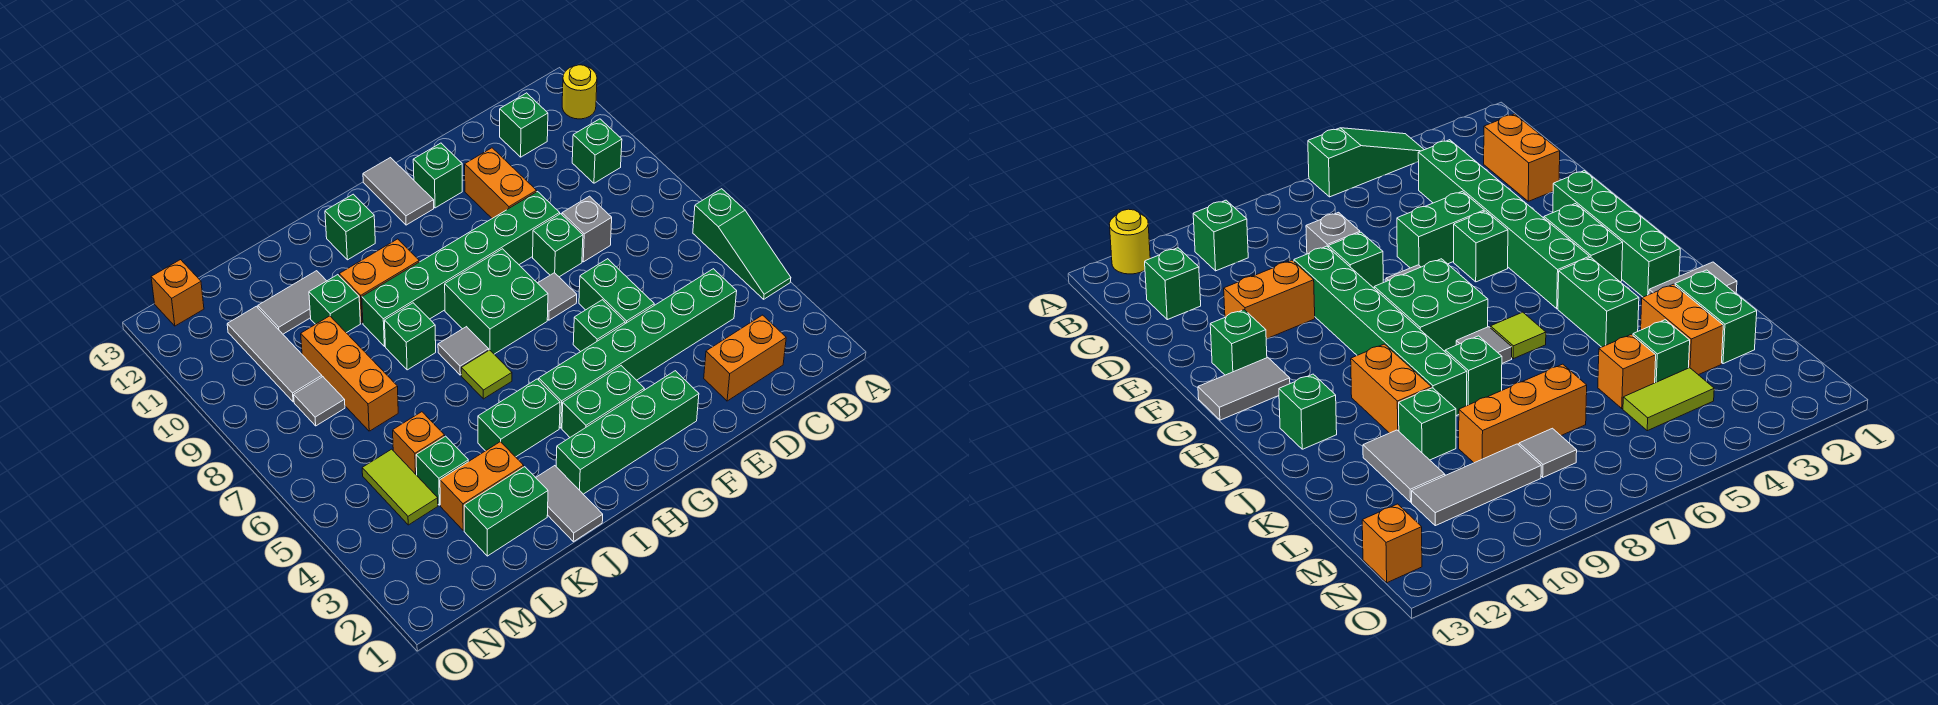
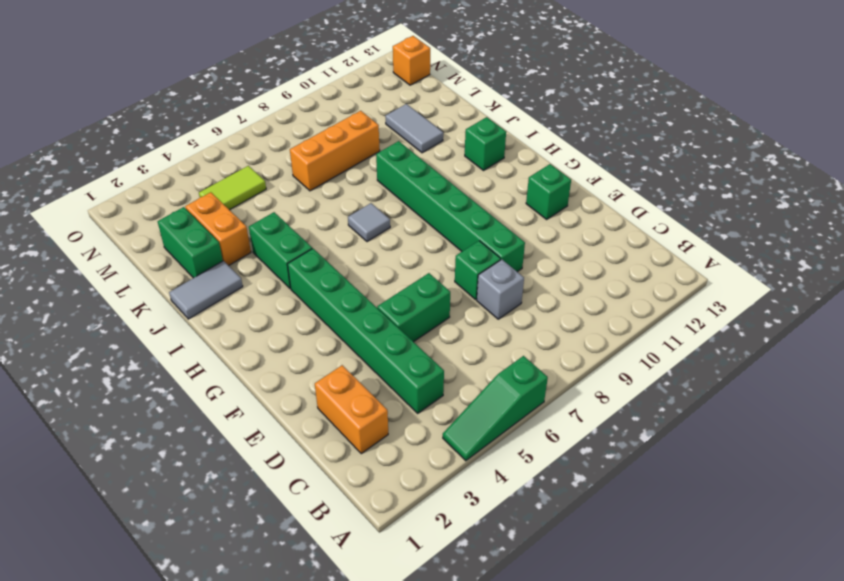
none -> yellow round brick A12 level 1
none -> green brick B10 level 1
none -> green brick C12 level 1
none -> orange brick E10:E11 level 1

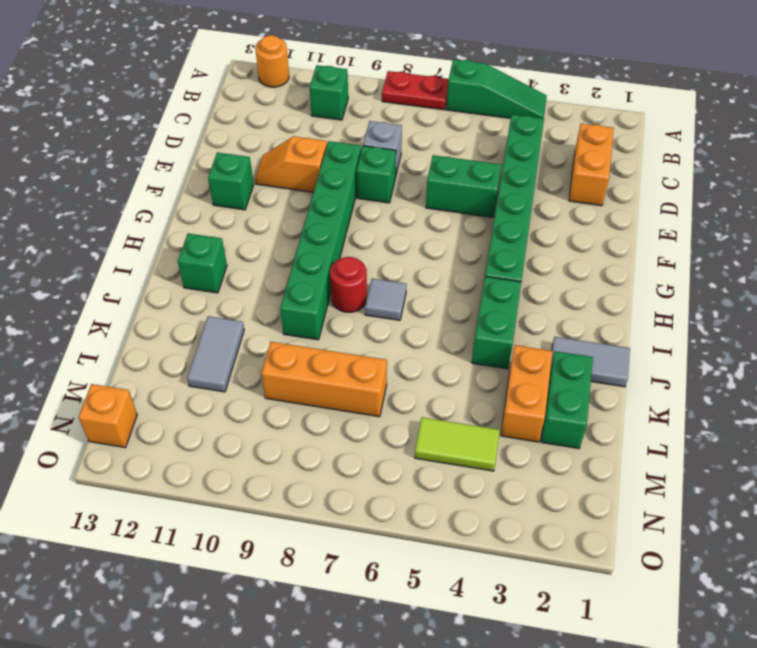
red plate A7:A8 level 1 -> none
orange round brick A12 level 1 -> yellow round brick A12 level 1
orange slope E10:E11 level 1 top 10 -> orange brick E10:E11 level 1
red round brick I8 level 1 -> none
none -> green brick C12 level 1
none -> green brick F2:I2 level 1
none -> green brick F5 level 1
none -> grey tile F7 level 1

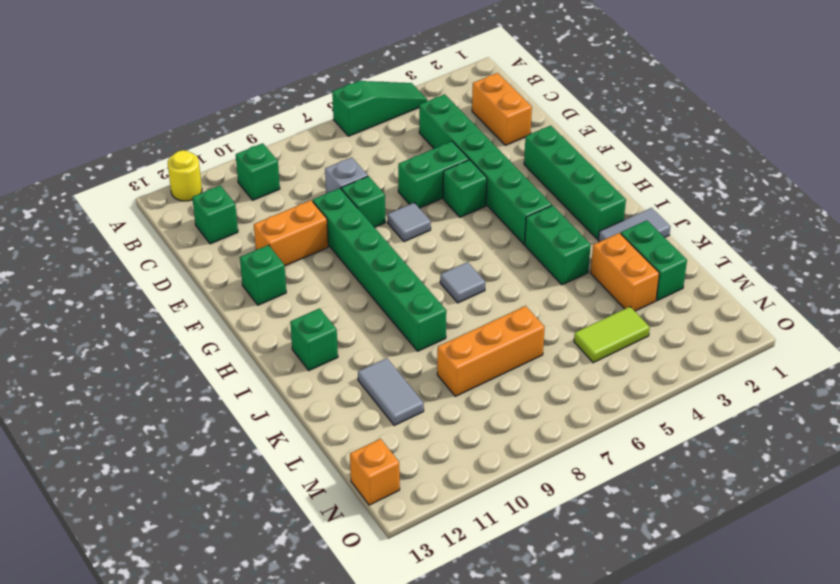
none -> green brick G3:H3 level 1
none -> green brick G7:H8 level 1
none -> grey tile G12:G13 level 1
none -> lime tile I6 level 1

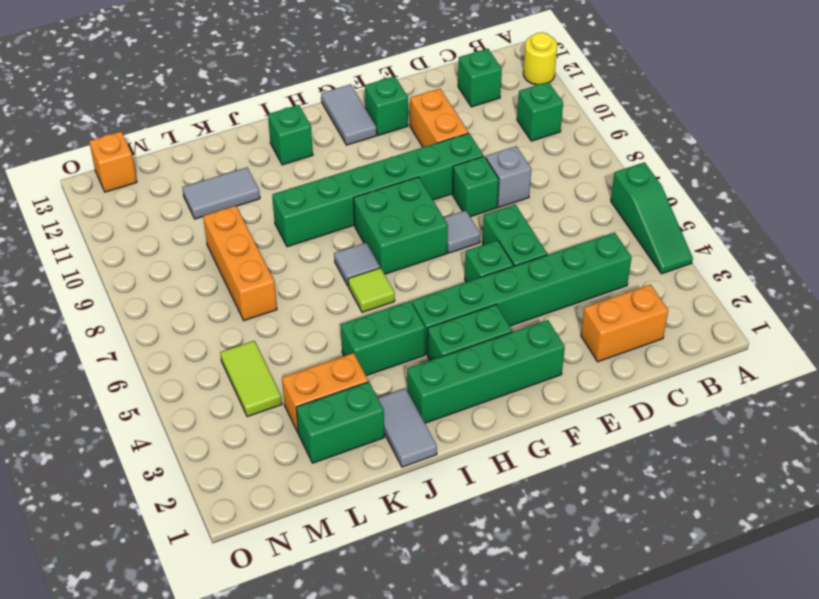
none -> orange brick I10:J10 level 1
none -> green brick J8 level 1
none -> green brick K10 level 1
none -> green brick L4 level 1

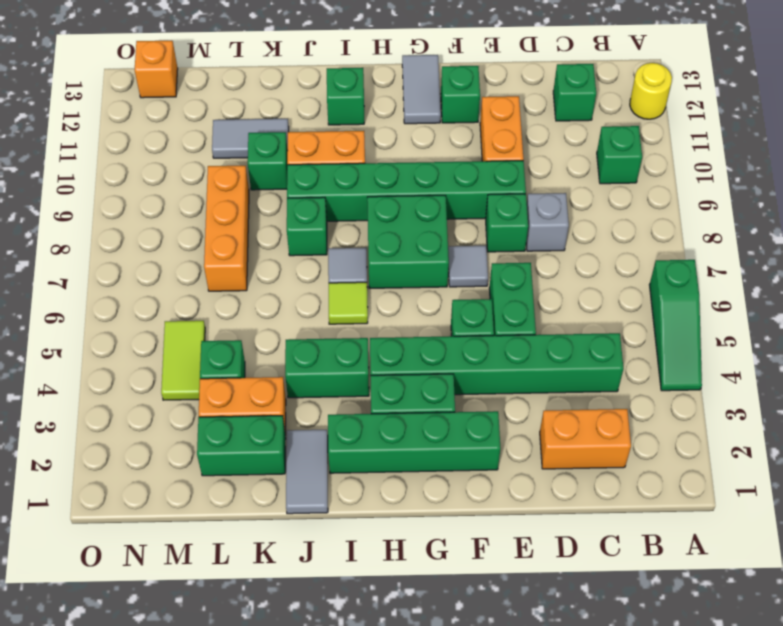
none -> orange brick L5 level 1
none -> grey tile M8 level 1
none -> grey tile M9:M11 level 1

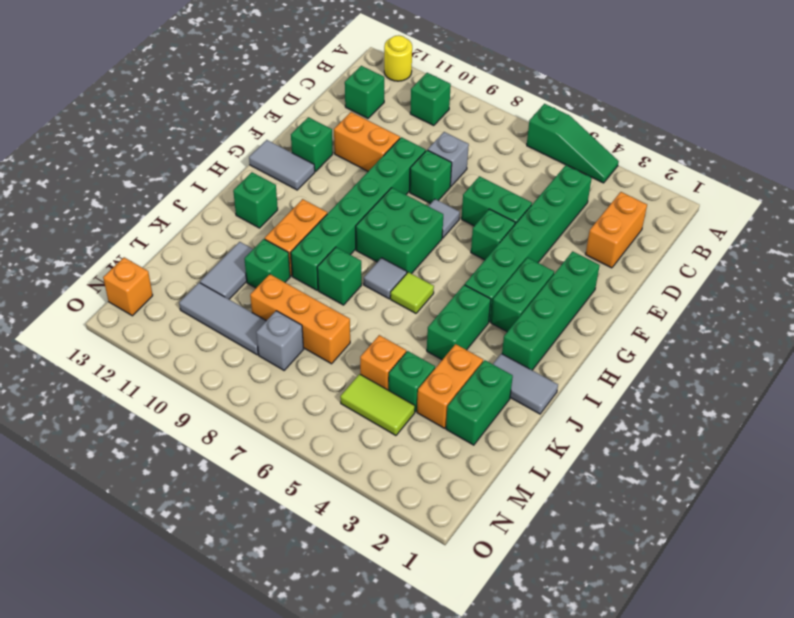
grey brick M8 level 1 -> grey tile M8 level 1

